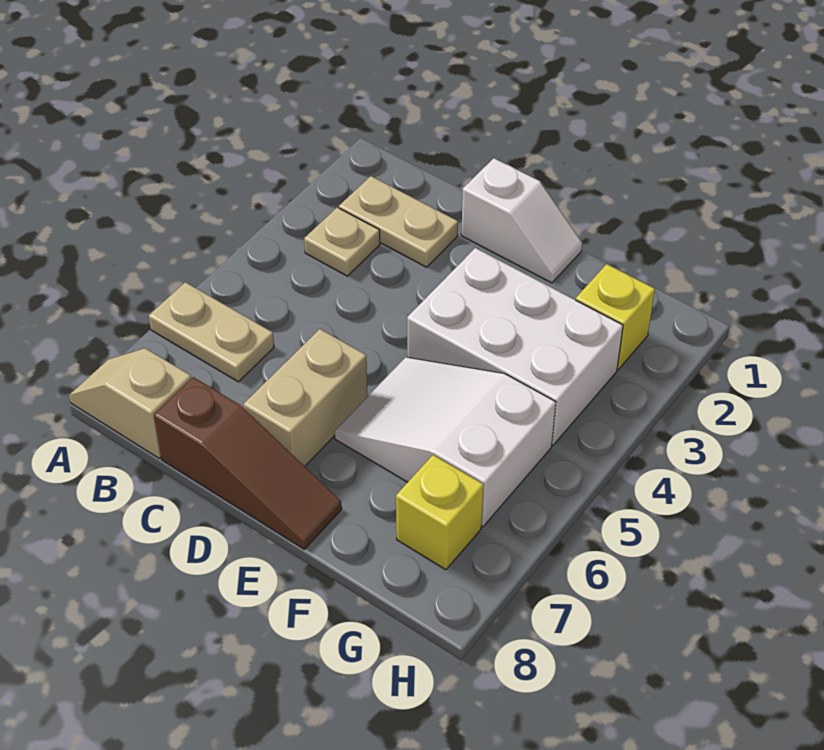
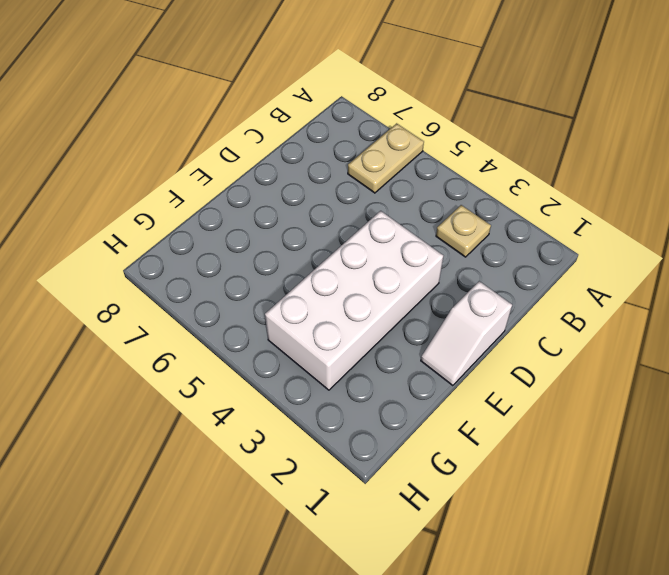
white brick D3:G4 level 1 -> white brick E3:G4 level 1
none -> tan slope A8:B8 level 1 top B
none -> tan plate B2:C2 level 1

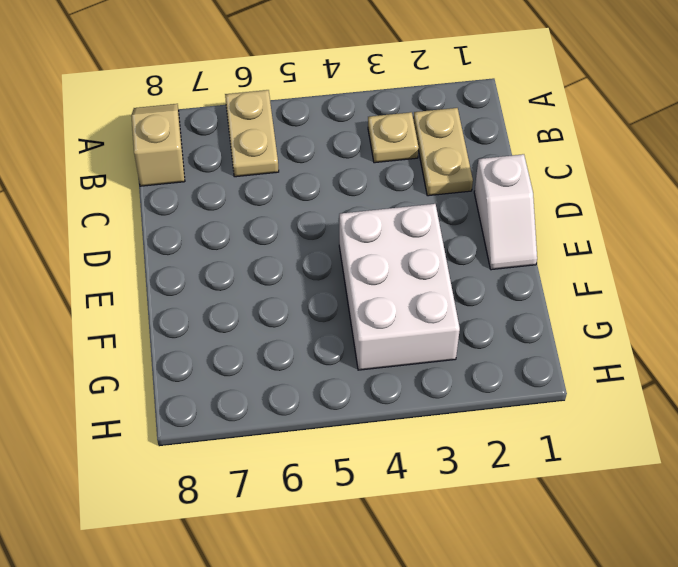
none -> brown slope C8:E8 level 1 top C
none -> tan brick D6:D7 level 1

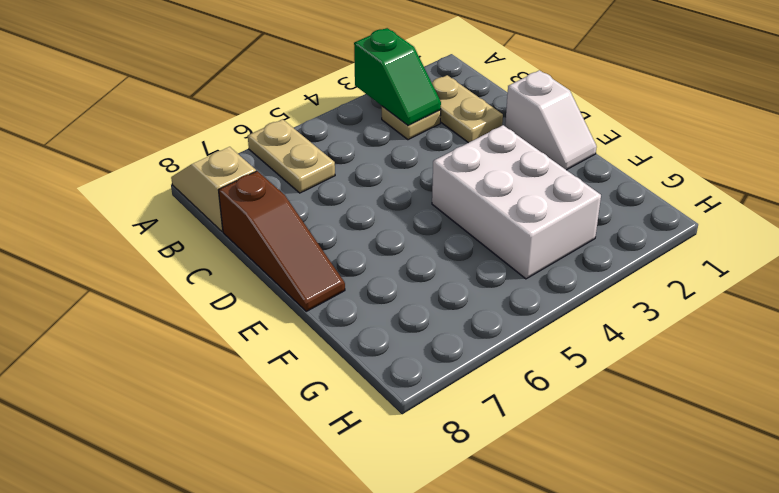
green slope A3:B3 level 2 top A -> none
none -> tan brick D6:D7 level 1
none -> white slope E5:G6 level 1 top G

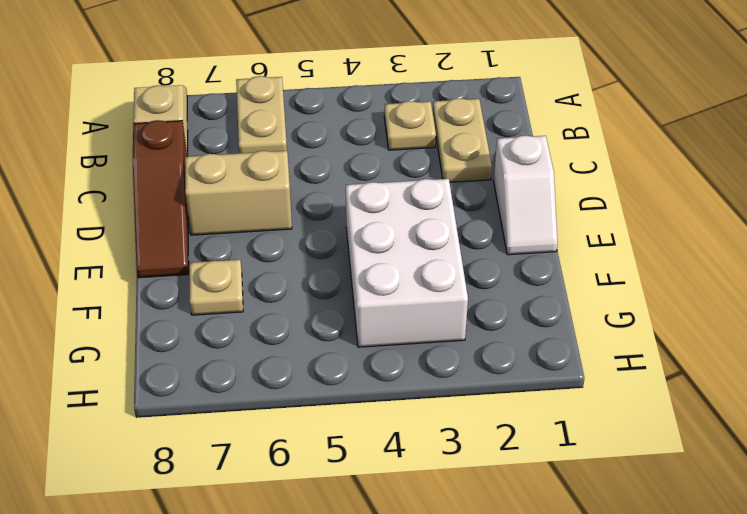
tan plate F7 level 1 -> none
none -> white slope E5:G6 level 1 top G
none -> yellow brick G2 level 1

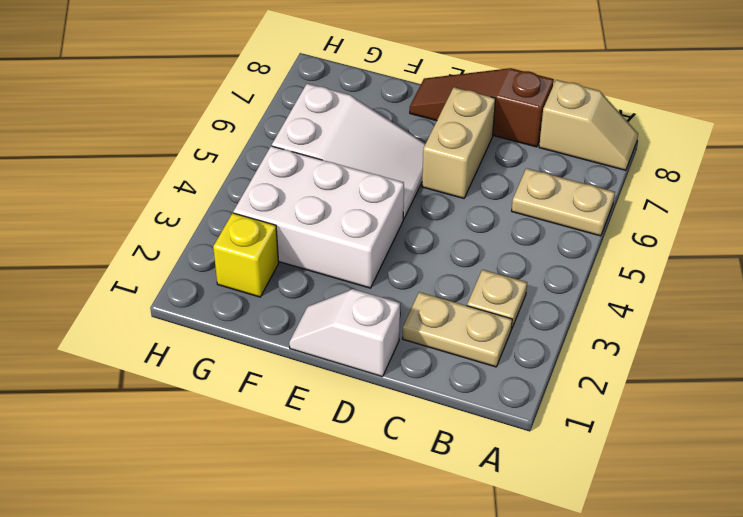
none -> yellow brick G7 level 1

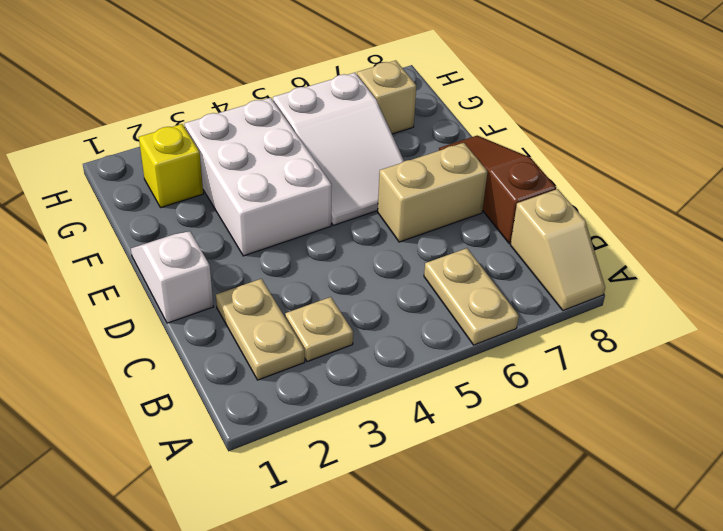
tan brick G7 level 1 -> yellow brick G7 level 1

